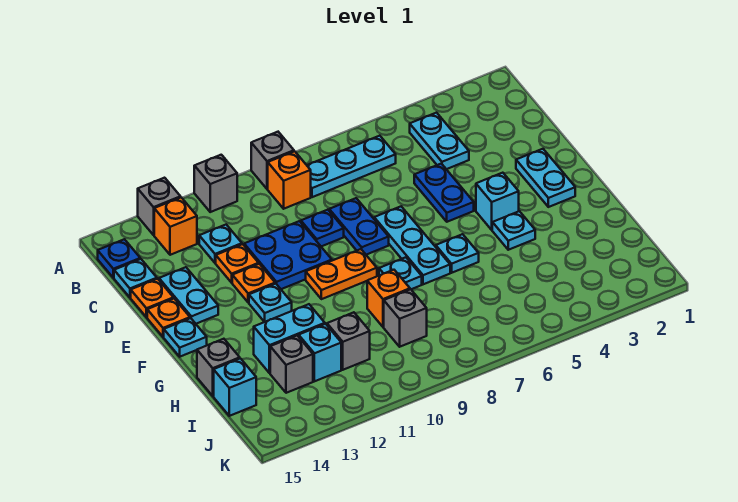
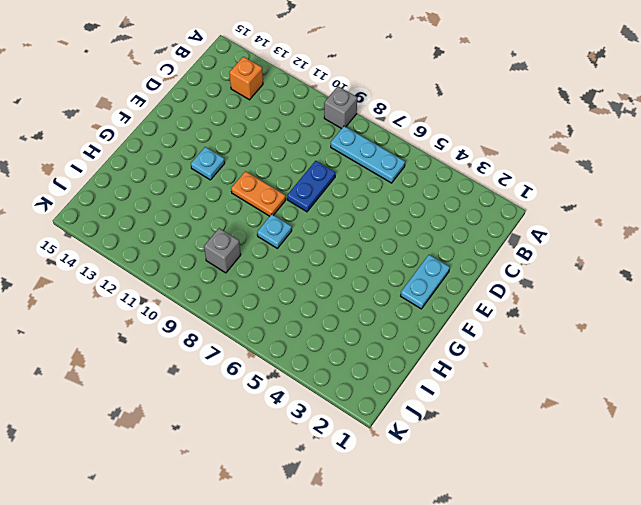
none -> grey brick A11 level 1
none -> grey brick A13 level 1
none -> cyan plate B4:C4 level 1
none -> orange brick B9 level 1

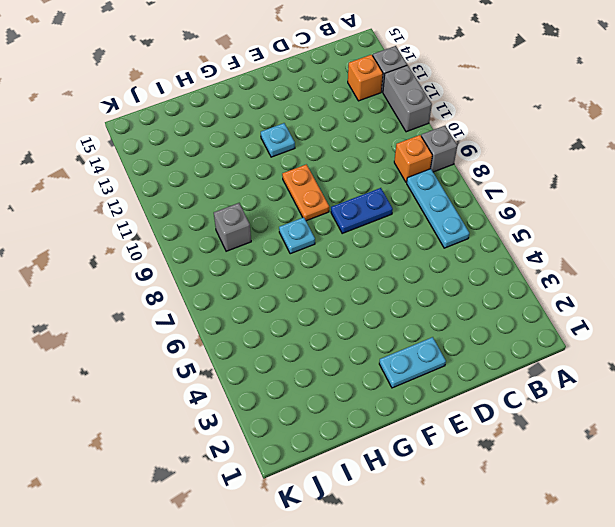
grey brick A11:A12 level 1 -> grey brick A11 level 1
none -> cyan plate B4:C4 level 1
none -> blue plate B15 level 1
none -> cyan plate C12 level 1
none -> cyan plate C15 level 1

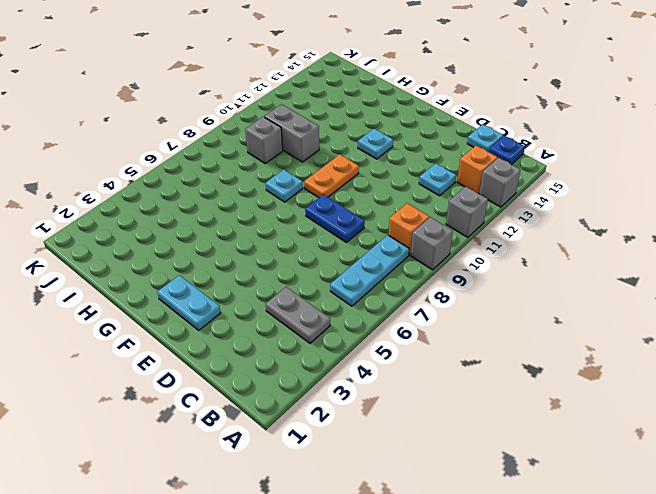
grey plate B4:C4 level 1 -> cyan plate B4:C4 level 1
grey brick H10:I10 level 1 -> none
none -> blue plate D5:E5 level 1
none -> blue plate D9 level 1
none -> blue plate D10:E11 level 1
none -> orange plate D12 level 1

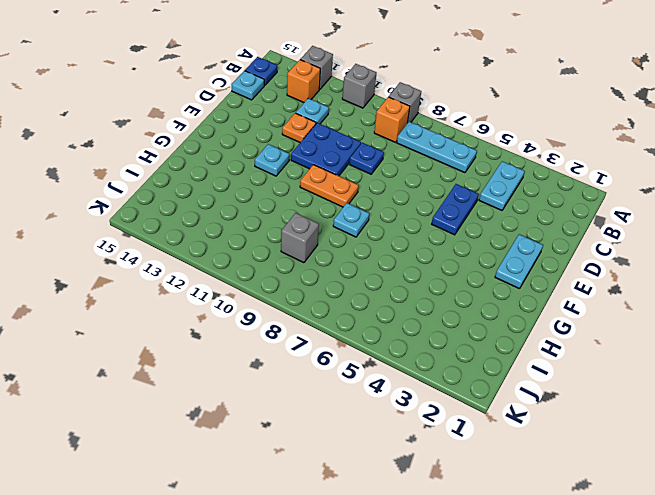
none -> blue plate D8:E8 level 1
none -> cyan plate D14:E14 level 1
none -> orange plate D15 level 1
none -> cyan plate E7:G7 level 1

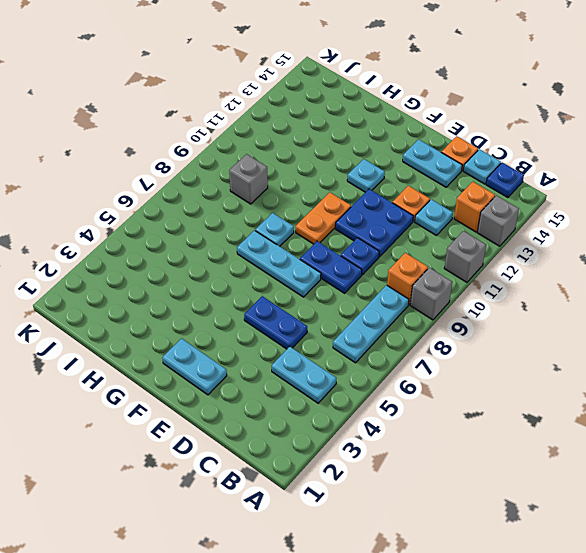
none -> orange plate E12 level 1
none -> orange plate E15 level 1
none -> cyan brick F4 level 1
none -> cyan plate F15 level 1

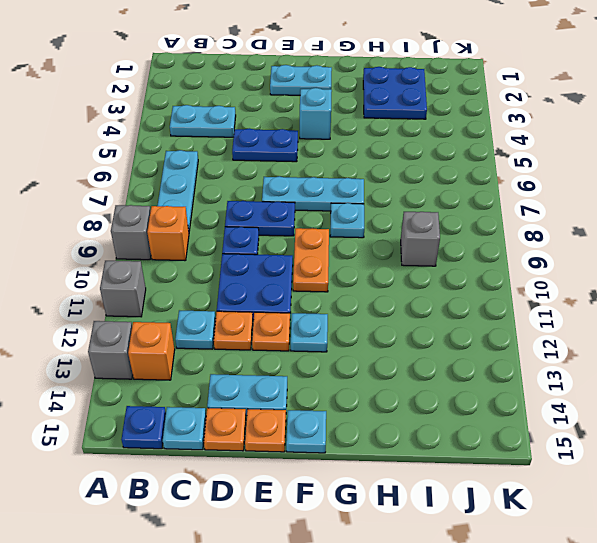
blue plate H2:I3 level 1 -> none
none -> cyan plate G4 level 1
none -> cyan plate G6 level 1
none -> orange brick H9 level 1
none -> cyan brick H12:H13 level 1

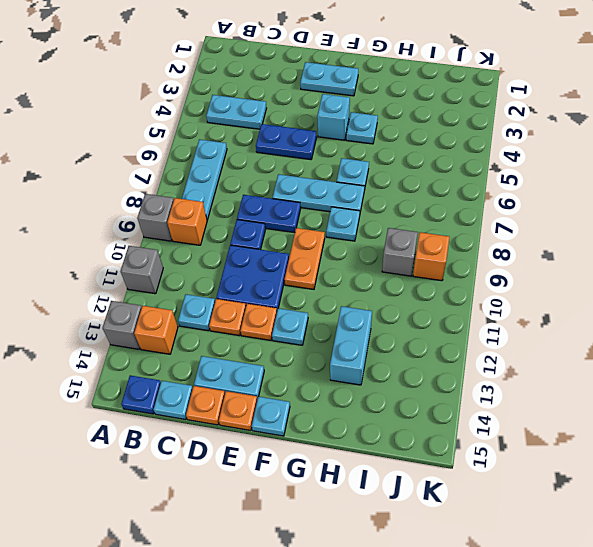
orange brick J9 level 1 -> orange brick H9 level 1
none -> grey brick H15 level 1
none -> grey brick I11 level 1
none -> cyan brick I12 level 1
none -> grey brick I13 level 1

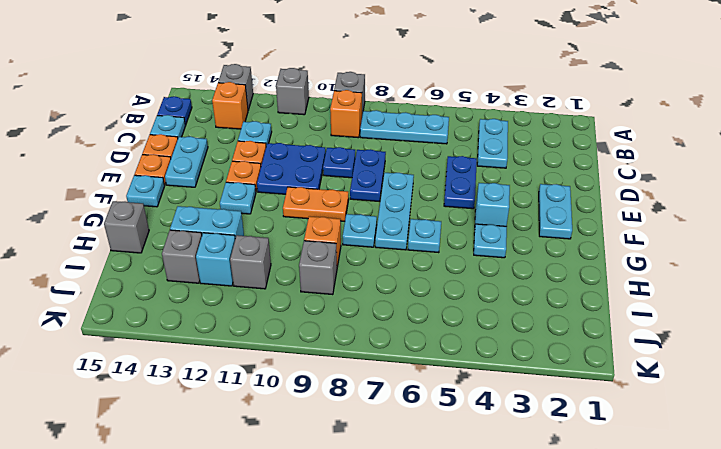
none -> cyan brick I15 level 1

